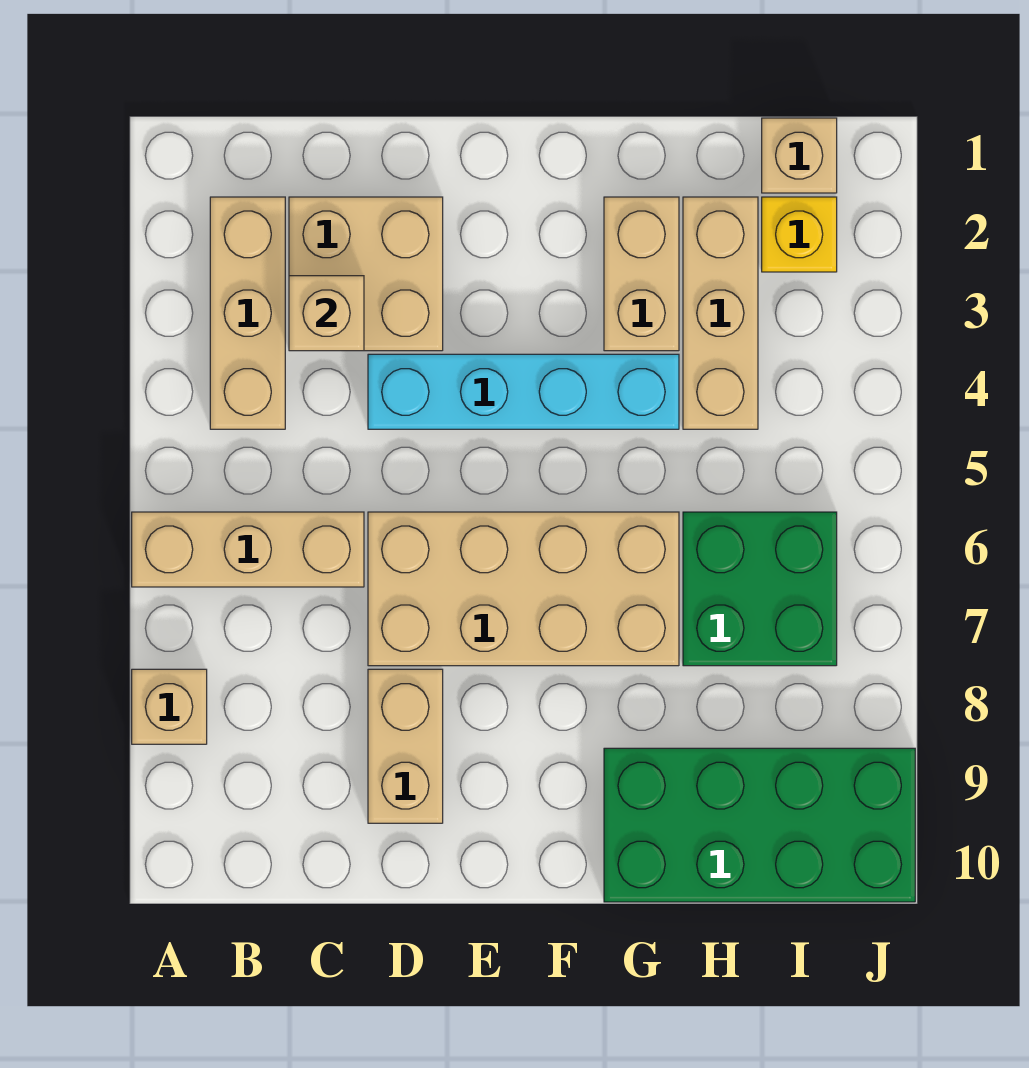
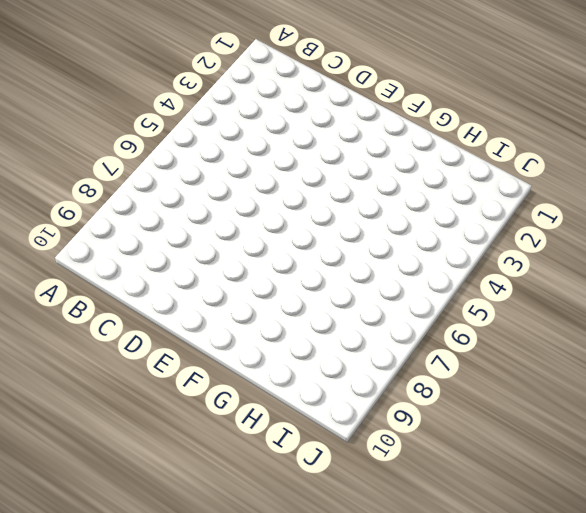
none -> tan brick A6:C6 level 1
none -> tan brick A8 level 1
none -> tan brick B2:B4 level 1

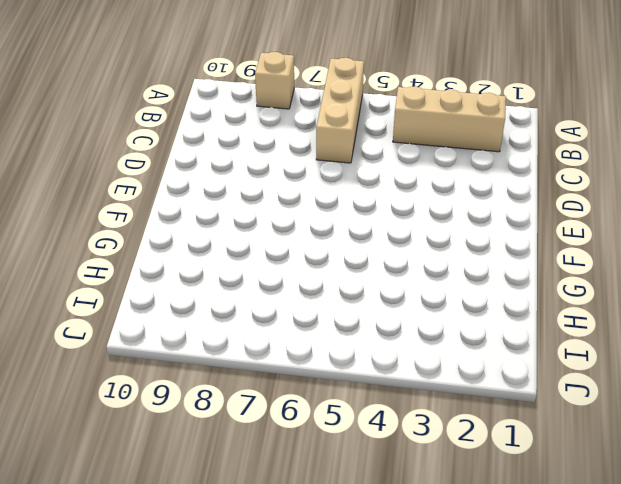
none -> tan brick C2:D3 level 1
none -> cyan brick D4:G4 level 1
none -> tan brick D6:G7 level 1

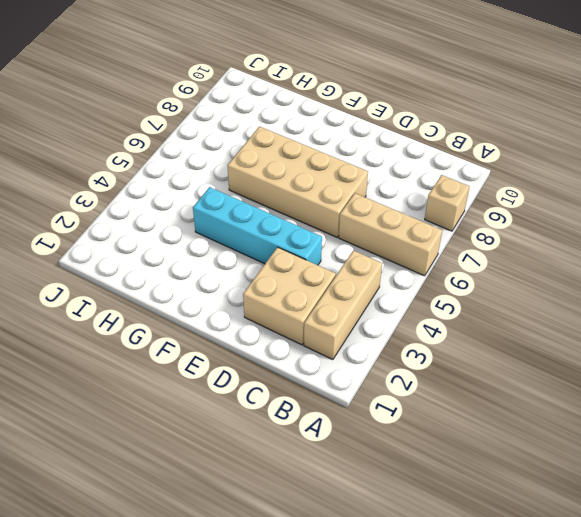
none -> tan brick D8:D9 level 1
none -> tan brick G2:G3 level 1
none -> green brick G9:J10 level 1

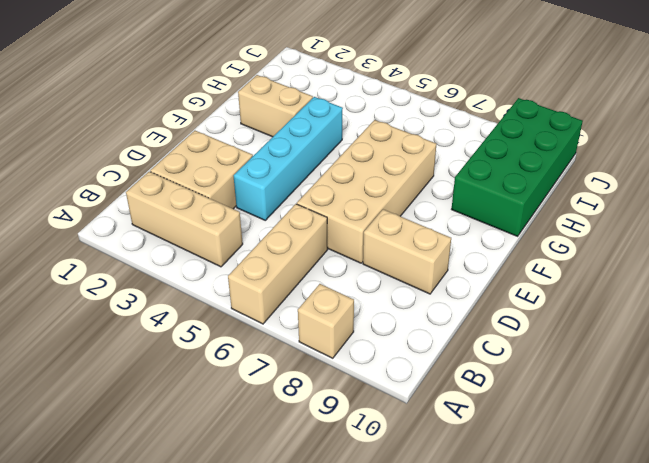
none -> tan brick H2:H4 level 1
none -> green brick H6:I7 level 1
none -> tan brick I1 level 1

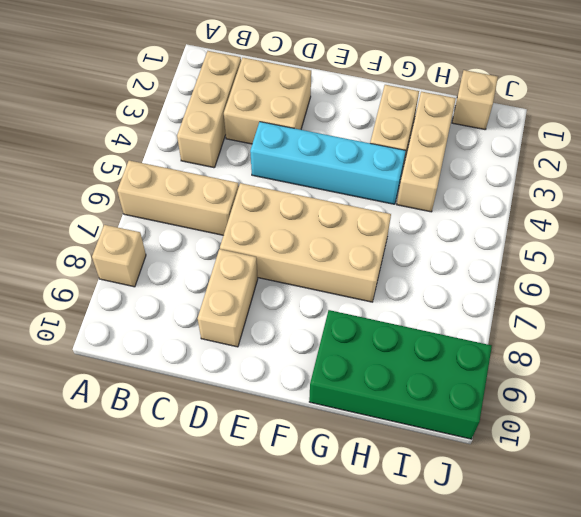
none -> green brick H6:I7 level 1
none -> yellow brick I2 level 1
none -> tan brick C3 level 2

